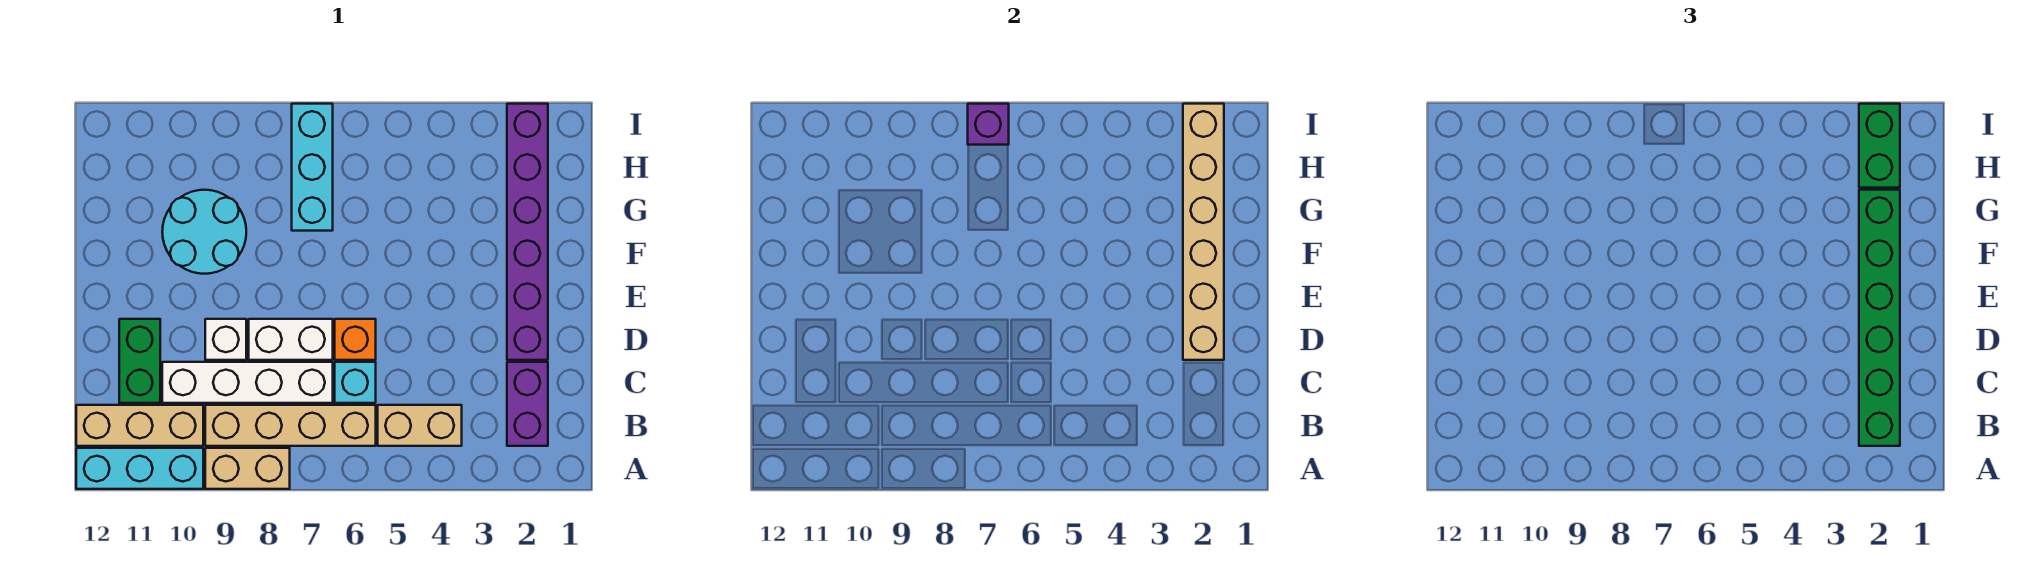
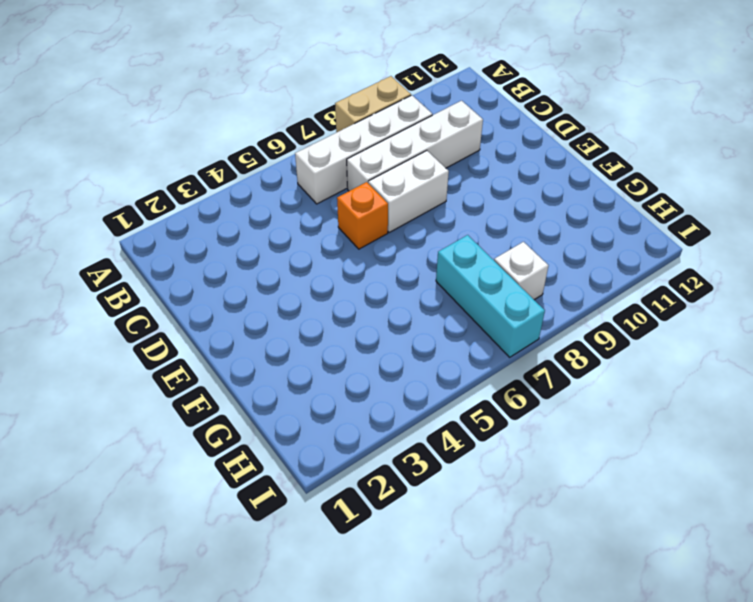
white brick B6:B9 level 1 -> tan brick B6:B9 level 1
white brick H8 level 1 -> white brick D9 level 1
none -> cyan brick A10:A12 level 1
none -> purple brick B2:C2 level 1
none -> tan brick B4:B5 level 1

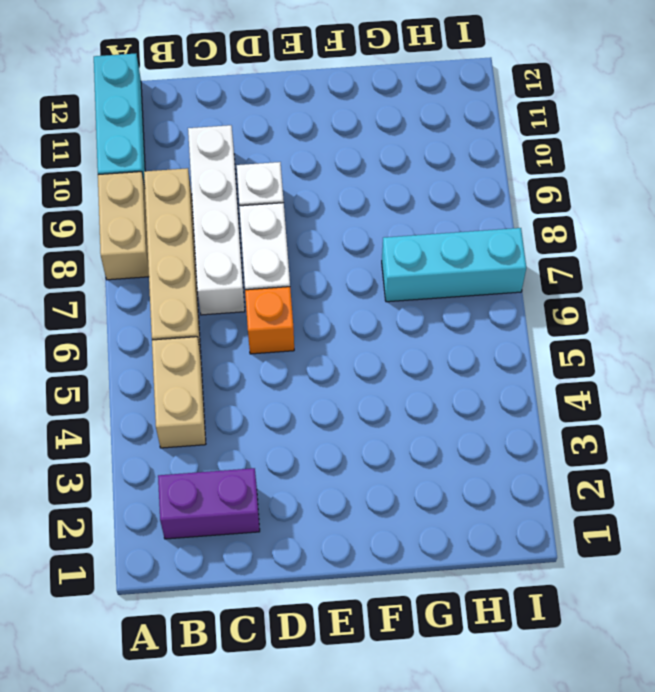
none -> tan brick B10:B12 level 1
none -> cyan brick C6 level 1
none -> green brick C11:D11 level 1

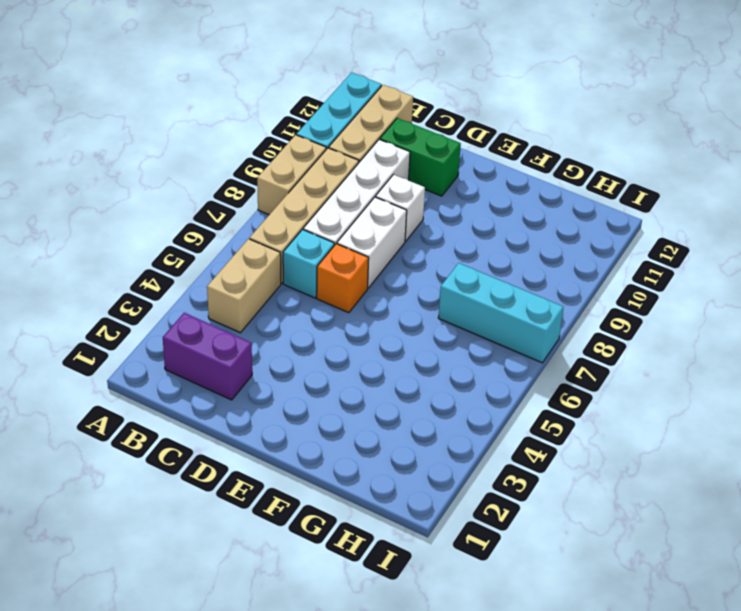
none -> purple brick D2:I2 level 1
none -> cyan round brick F9:G10 level 1
none -> tan brick D2:I2 level 2

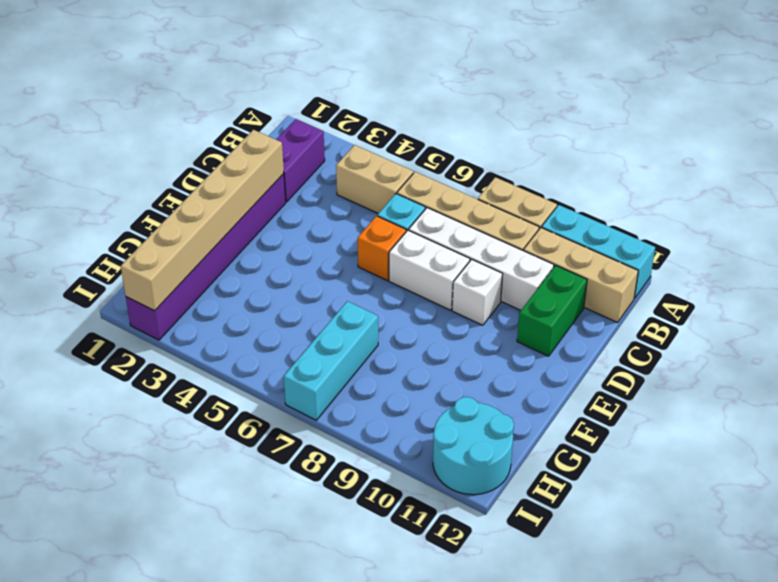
cyan round brick H11:I12 level 1 -> cyan round brick F9:G10 level 1
none -> purple brick I7 level 2
none -> green brick B2:G2 level 3
none -> green brick H2:I2 level 3

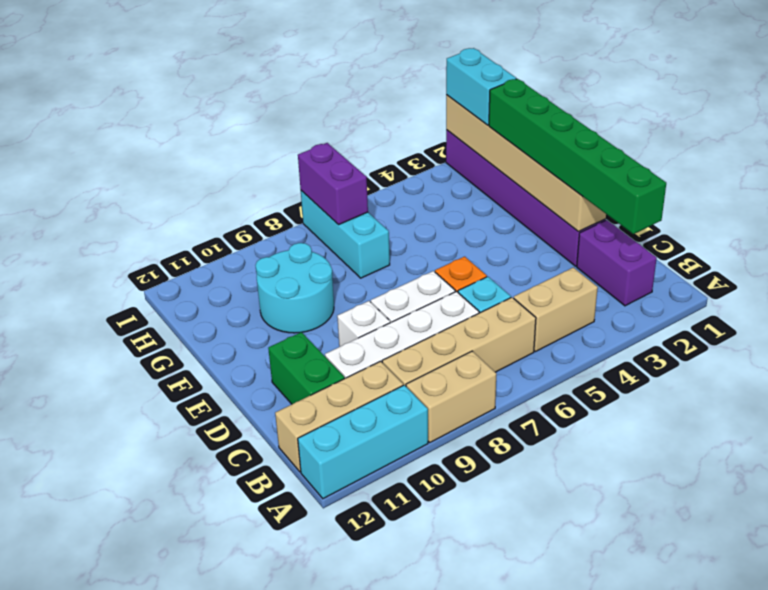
cyan brick H2:I2 level 3 -> green brick H2:I2 level 3
purple brick H7:I7 level 2 -> purple brick I7 level 2

